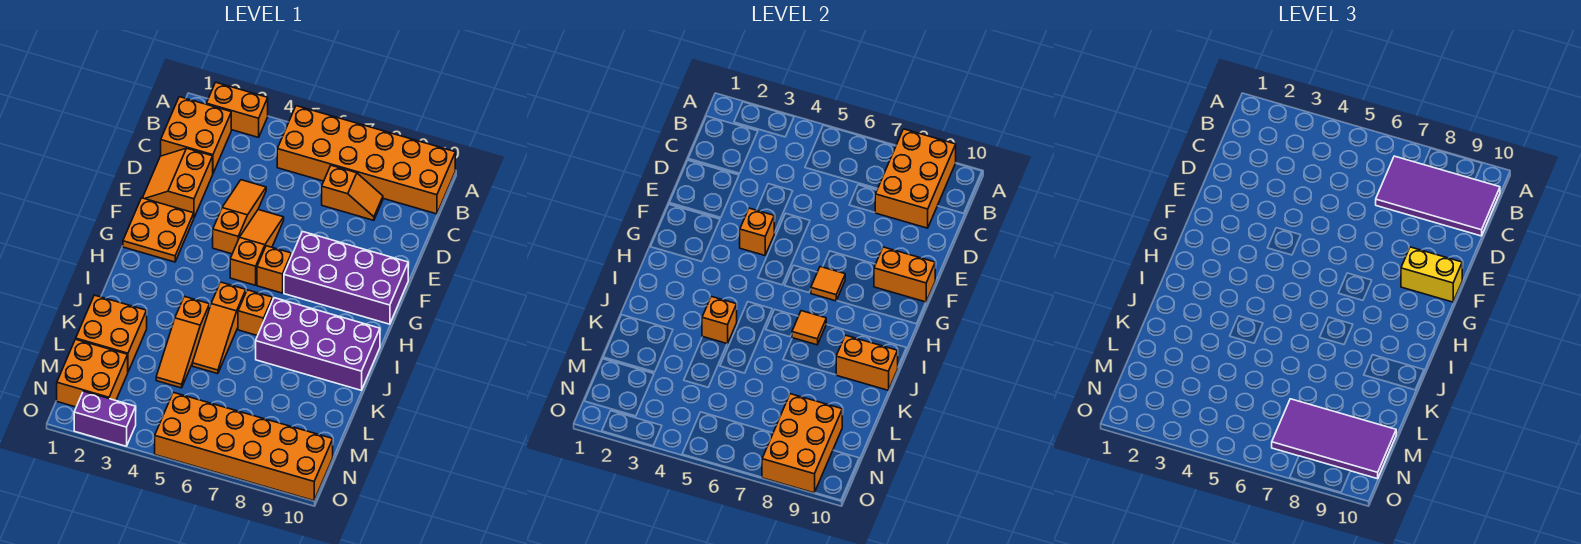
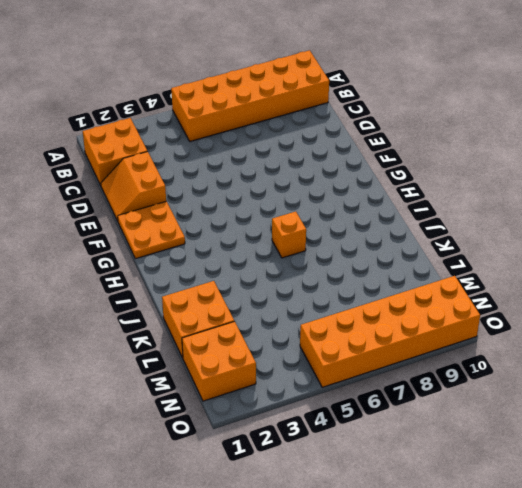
none -> orange brick A2:A3 level 1
none -> orange slope C7:C8 level 1 top 7
none -> orange slope D4:F4 level 1 top F

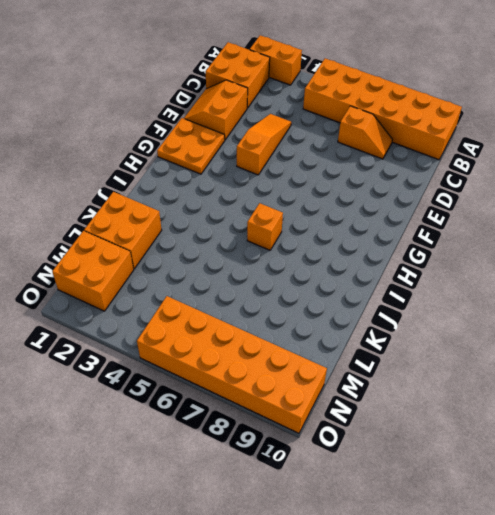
none -> orange slope E5:G5 level 1 top G
none -> purple brick F7:G10 level 1
none -> orange brick G6 level 1

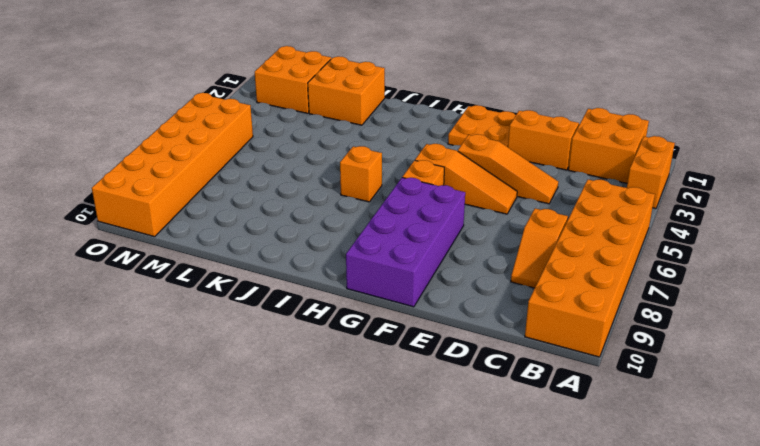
none -> orange slope I5:K5 level 1 top I
none -> purple brick I7:J10 level 1
none -> orange slope J4:L4 level 1 top J

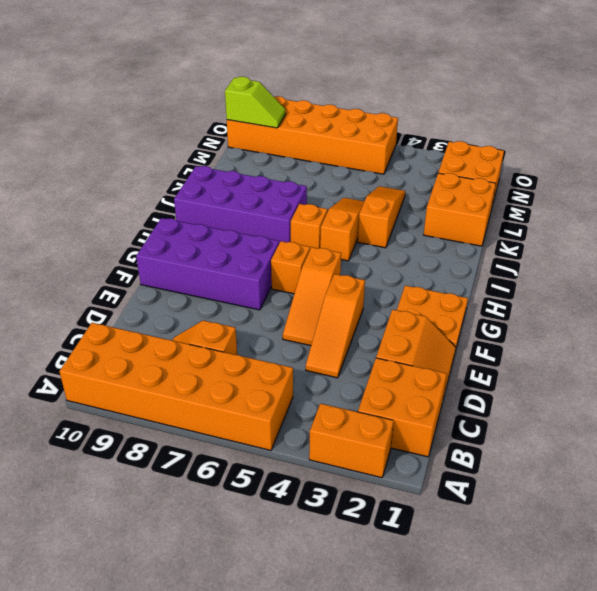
lime slope N9:N10 level 2 top 10 -> orange brick M8:O9 level 2
none -> purple brick O2:O3 level 1
none -> orange brick A8:C9 level 2
none -> orange brick F4 level 2

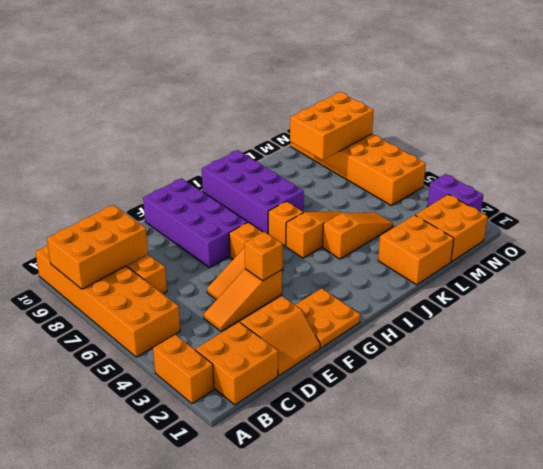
none -> orange brick F9:F10 level 2
none -> orange tile G7 level 2
none -> orange tile I7 level 2

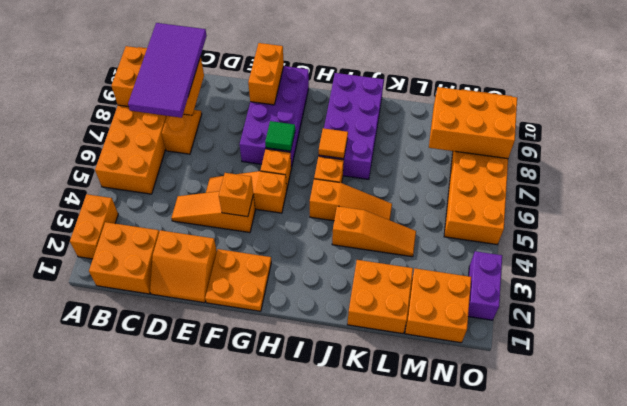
green tile G7 level 2 -> orange tile G7 level 2
none -> orange brick J4 level 2
none -> orange brick J9:J10 level 2
none -> yellow brick F9:F10 level 3

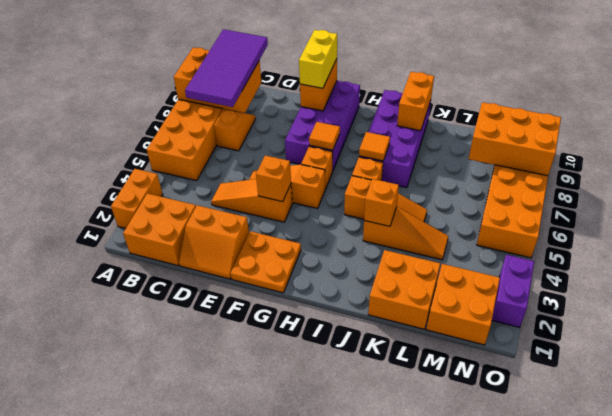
none -> purple tile M7:N10 level 3

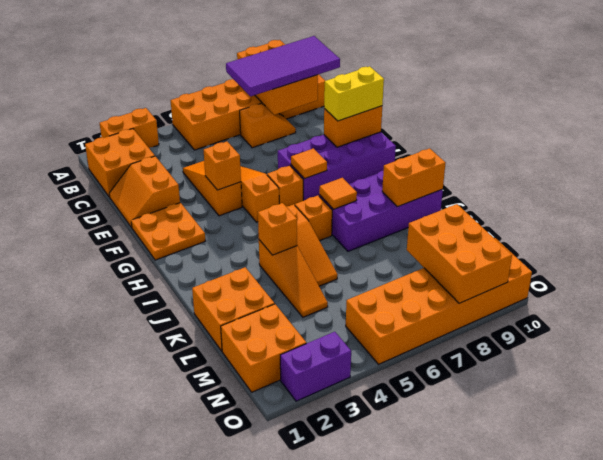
none -> purple tile M7:N10 level 3

